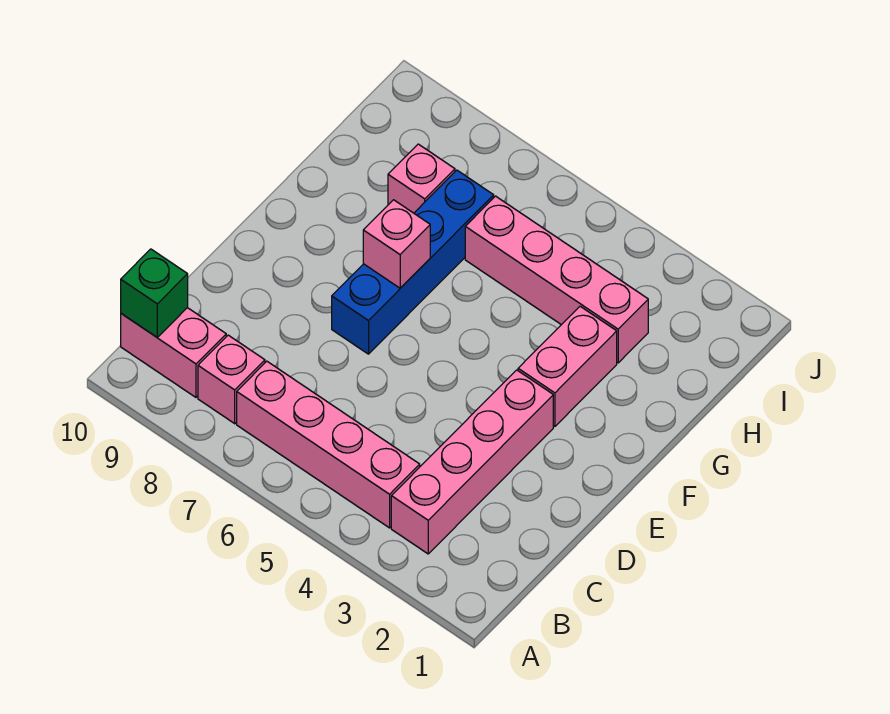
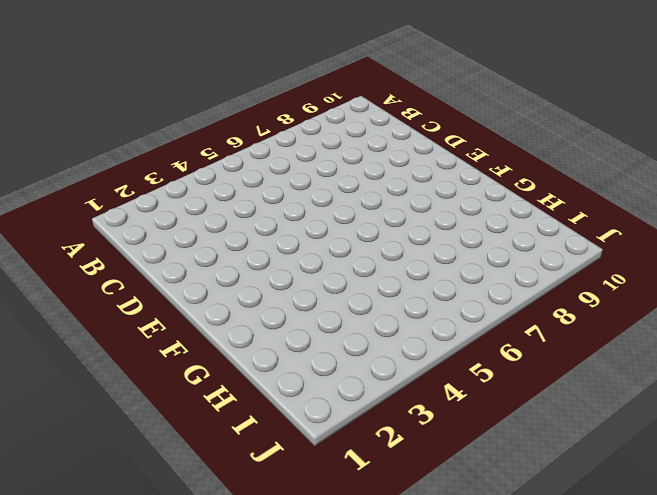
none -> pink brick B3:E3 level 1
none -> pink brick B4:B7 level 1

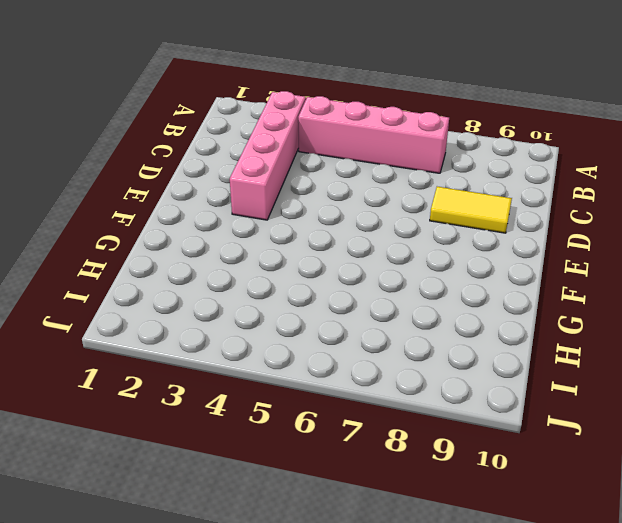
yellow tile D8:D9 level 1 -> none
none -> pink brick B8 level 1
none -> pink brick B9:B10 level 1

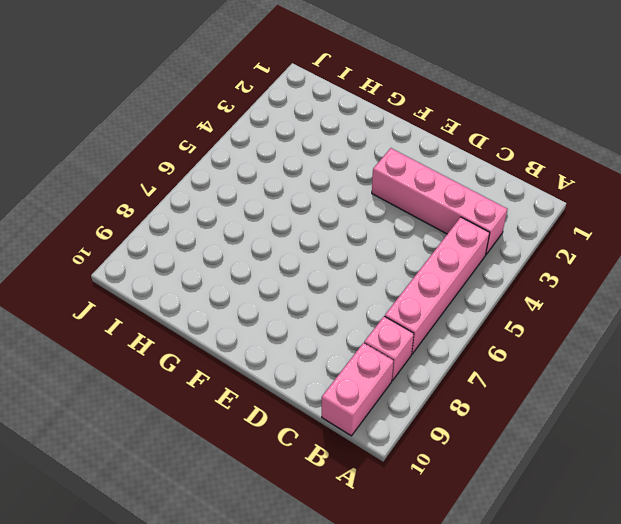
none -> blue brick E7:H7 level 1
none -> pink brick F3:G3 level 1

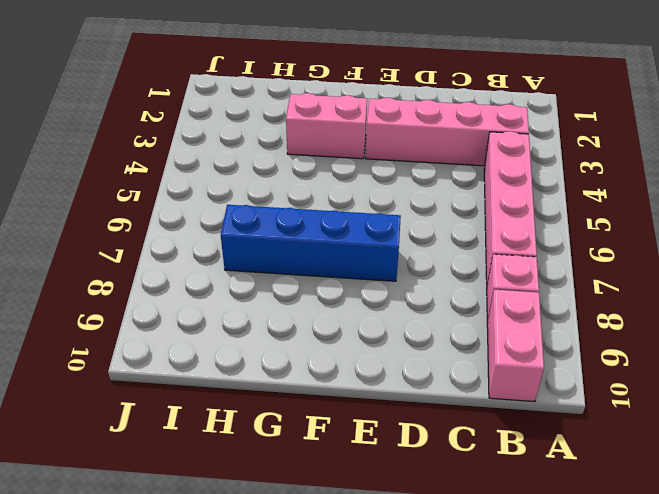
none -> pink brick H3:H6 level 1
none -> pink brick H8 level 1

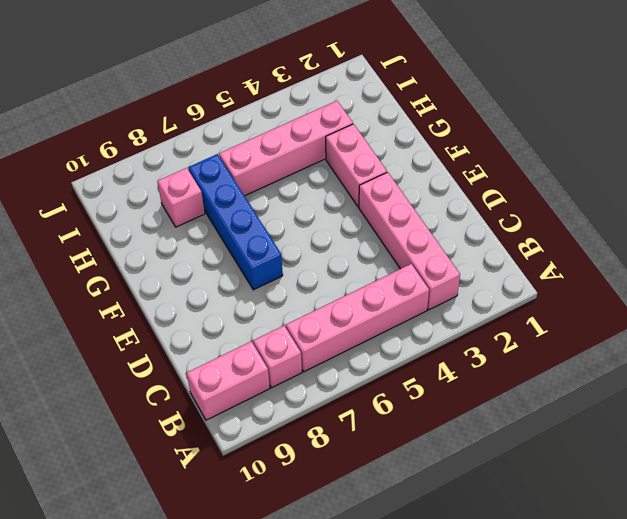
none -> green brick B10 level 2
none -> pink brick F7 level 2

